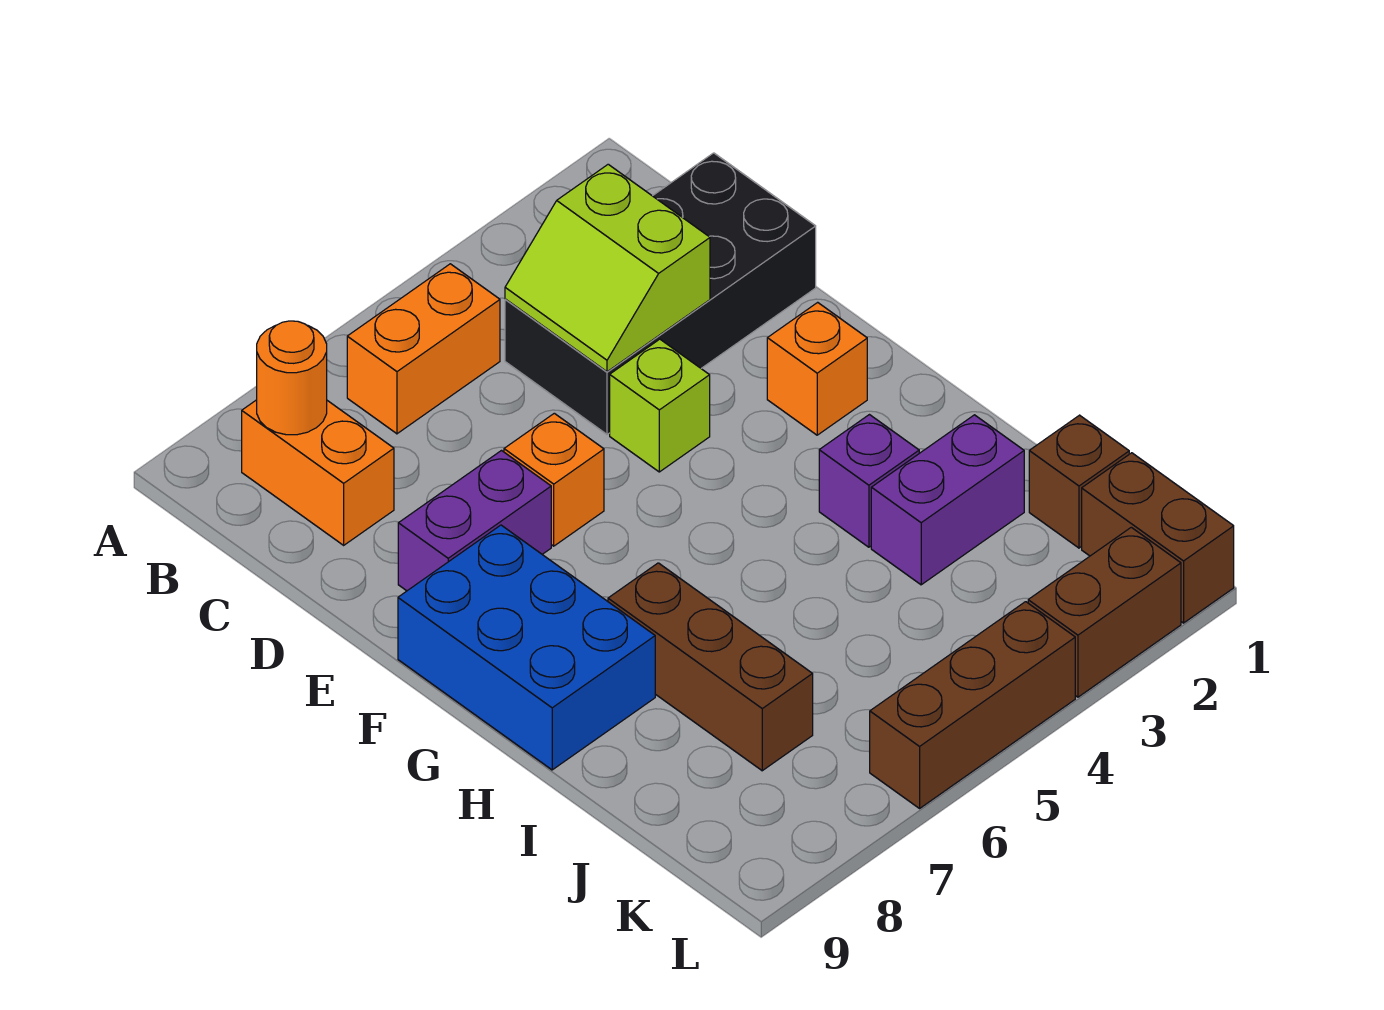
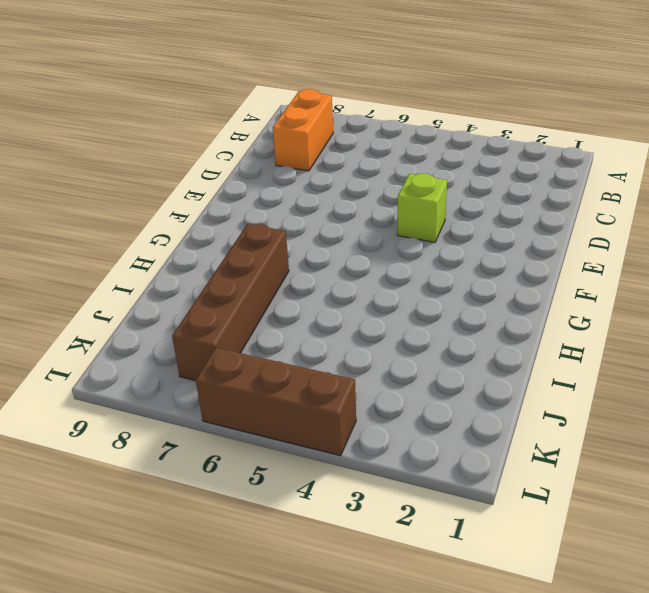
brown brick H7:K7 level 1 -> brown brick H7:J7 level 1
none -> orange brick B5:B6 level 1
none -> black brick C1:D4 level 1
none -> orange brick E6 level 1

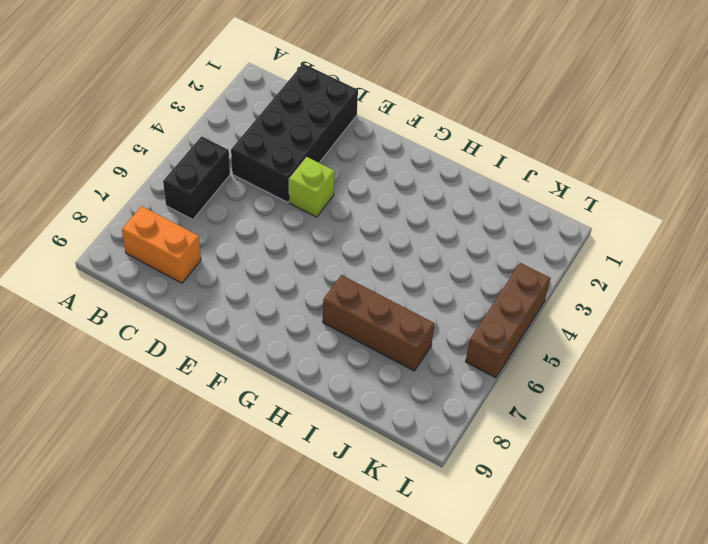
black brick B5:B6 level 1 -> orange brick B5:B6 level 1
none -> orange brick E6 level 1
none -> purple brick E7:E8 level 1
none -> orange brick F2 level 1

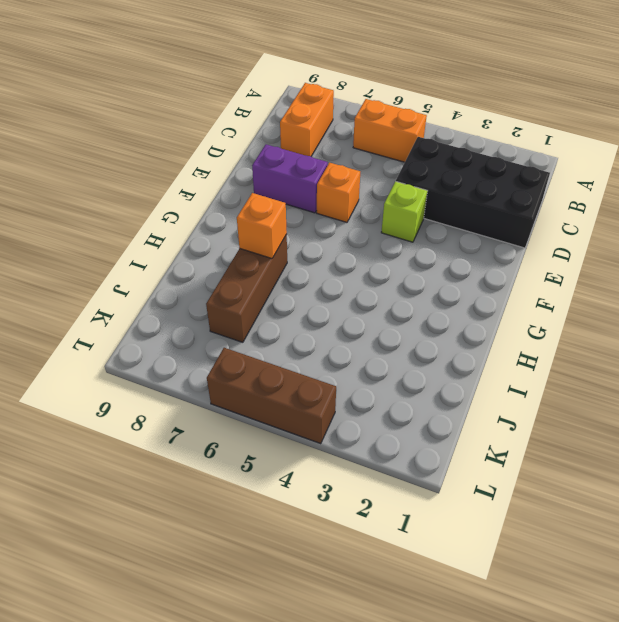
orange brick H7 level 2 -> orange brick F2 level 1
none -> blue brick F8:H9 level 1
none -> purple brick H3 level 1
none -> purple brick I2:I3 level 1

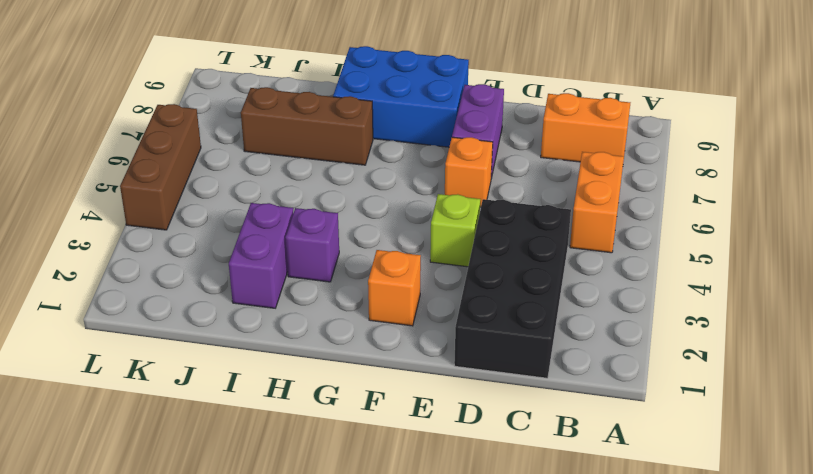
none -> brown brick J1 level 1
none -> brown brick K1:L1 level 1
none -> brown brick L2:L3 level 1

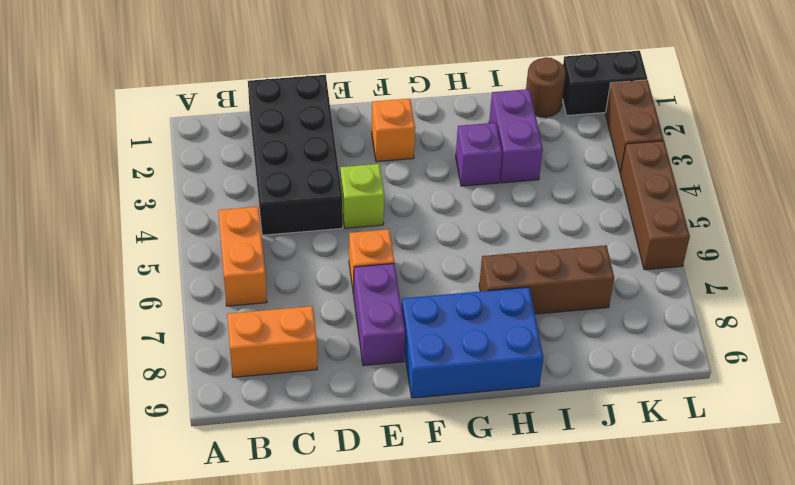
brown round brick J1 level 1 -> brown brick J1 level 1
black brick K1:L1 level 1 -> brown brick K1:L1 level 1
none -> orange round brick B8 level 2
none -> lime slope C3:D4 level 2 top 3

